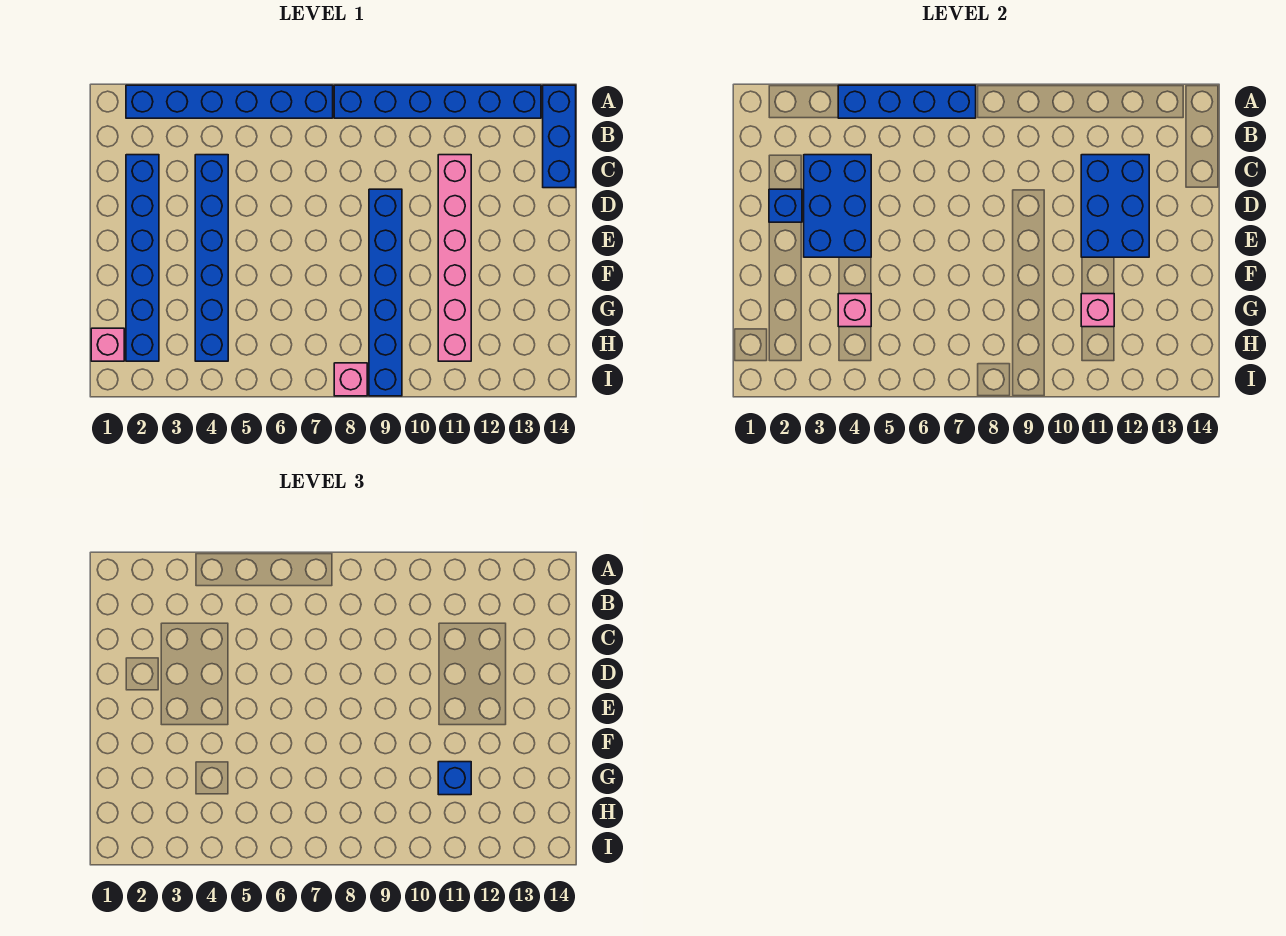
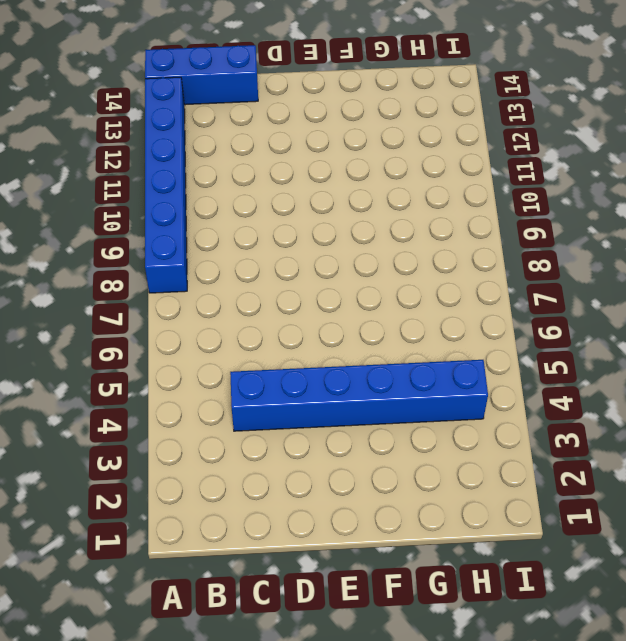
none -> blue brick A2:A7 level 1
none -> blue brick C2:H2 level 1
none -> pink brick C11:H11 level 1

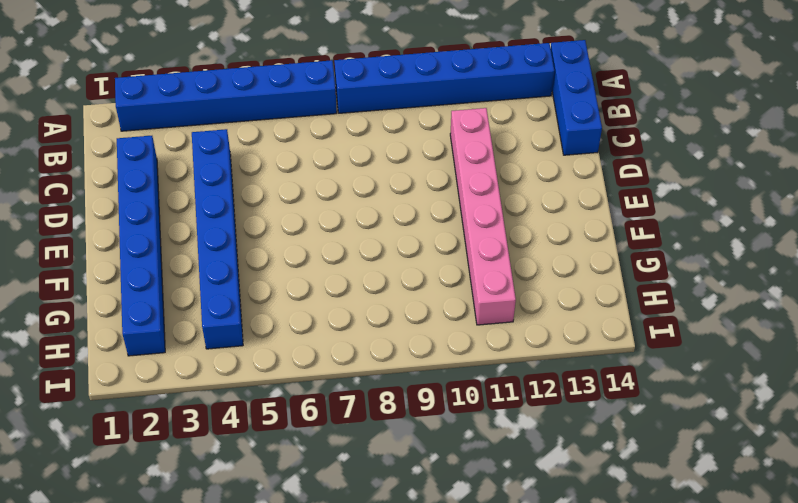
none -> blue brick D9:I9 level 1
none -> pink brick H1 level 1
none -> pink brick I8 level 1

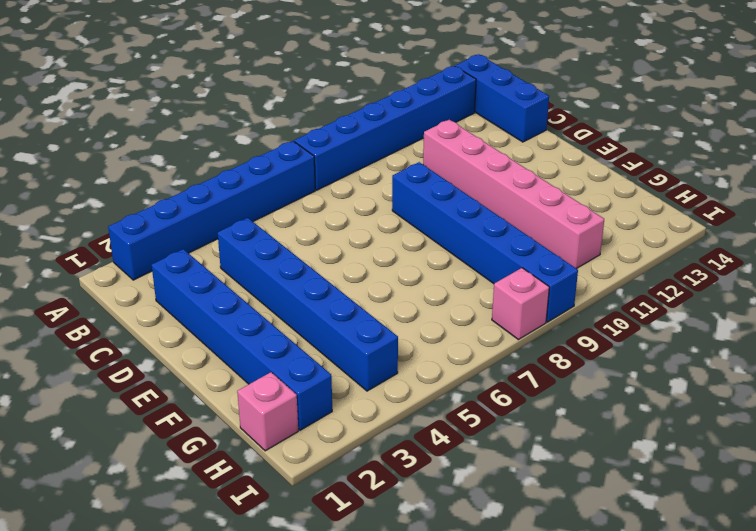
none -> blue brick A4:A7 level 2
none -> blue brick C3:E4 level 2
none -> blue brick C11:E12 level 2

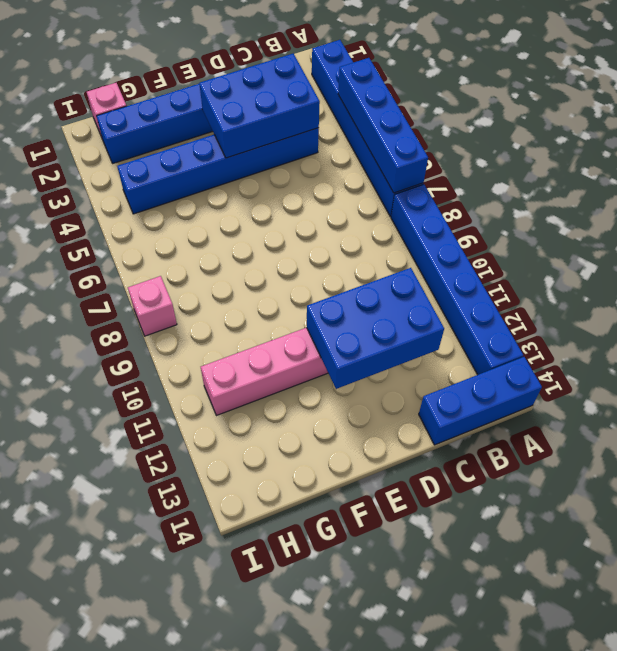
none -> blue brick D9:I9 level 1
none -> blue brick D2 level 2
none -> pink brick G4 level 2

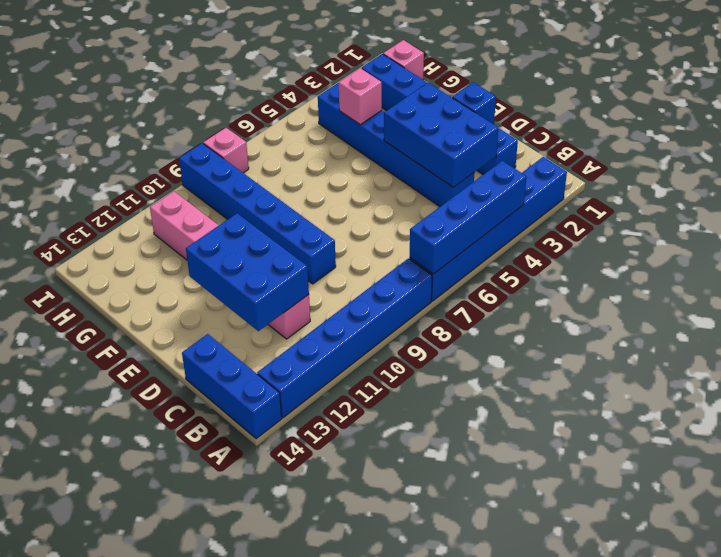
none -> pink brick G11 level 2
none -> blue brick G11 level 3

